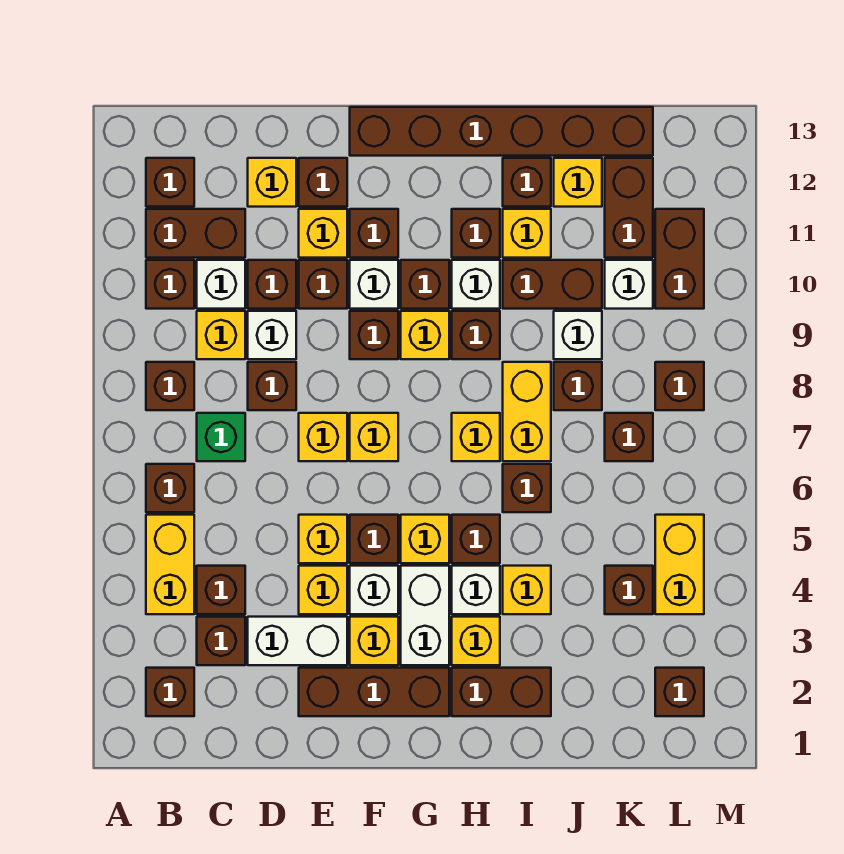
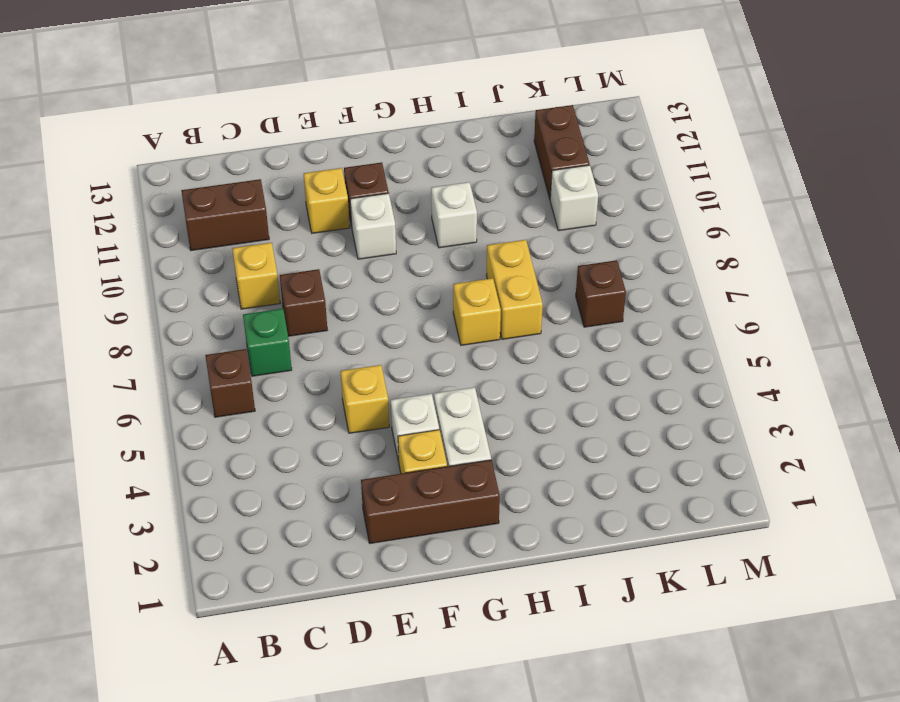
none -> brown brick B2 level 1
none -> yellow brick B4:B5 level 1
none -> brown brick B8 level 1
none -> brown brick B10 level 1

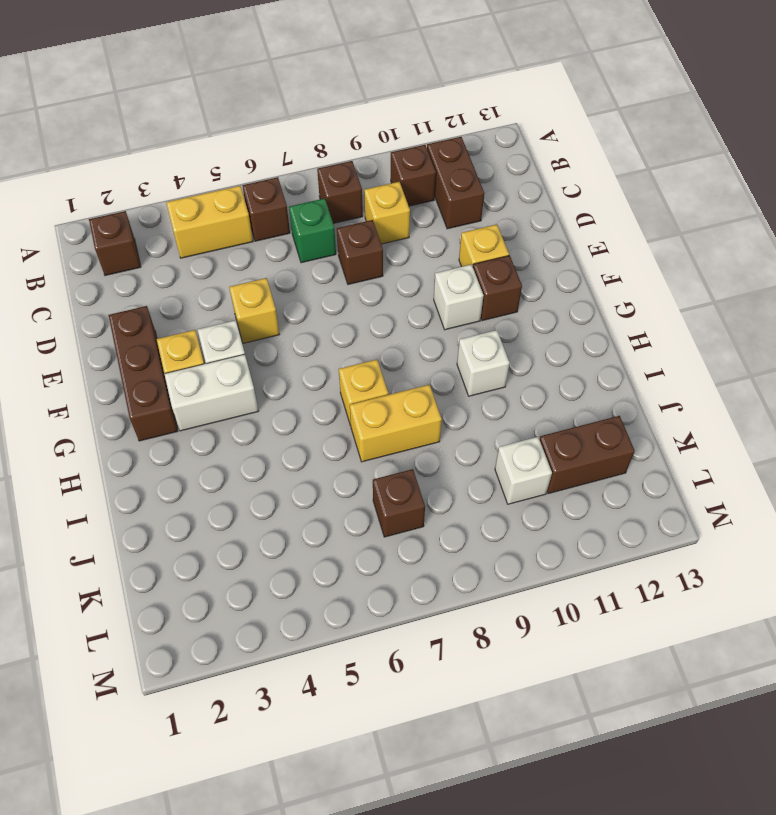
none -> brown brick B12 level 1
none -> brown brick C3 level 1
none -> brown brick C4 level 1
none -> white brick C10 level 1

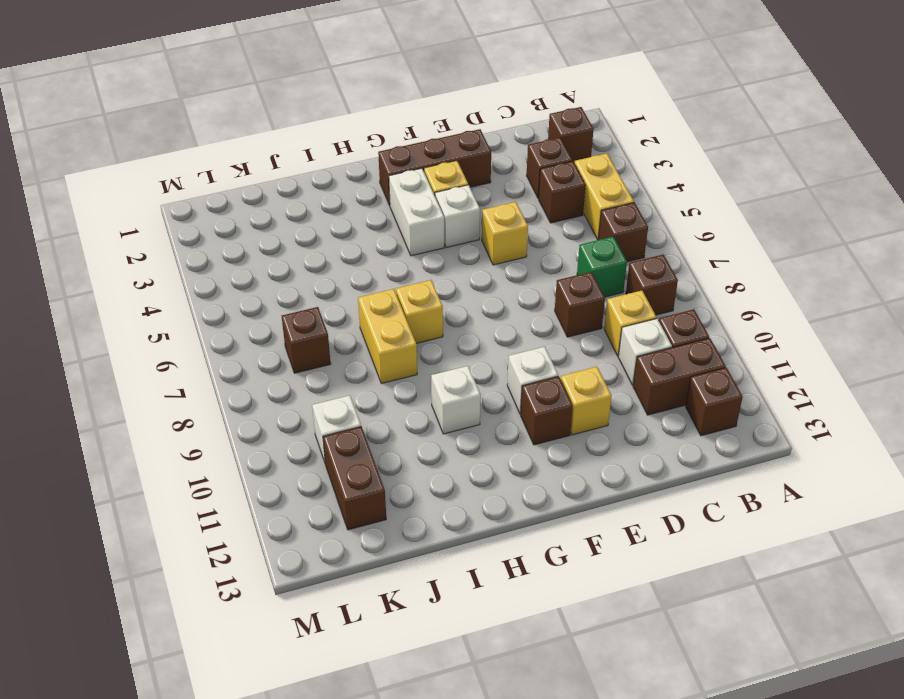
none -> white brick D3:E3 level 1
none -> white brick D9 level 1
none -> brown brick D10 level 1
none -> yellow brick D12 level 1

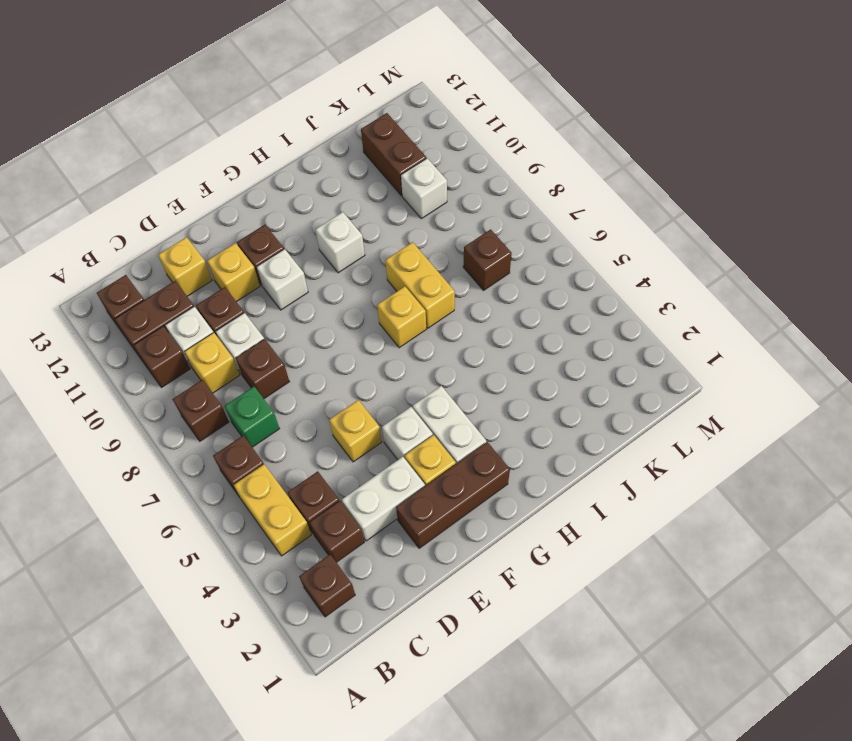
none -> yellow brick E4 level 1
none -> yellow brick E7 level 1
none -> brown brick E10 level 1
none -> brown brick E12 level 1

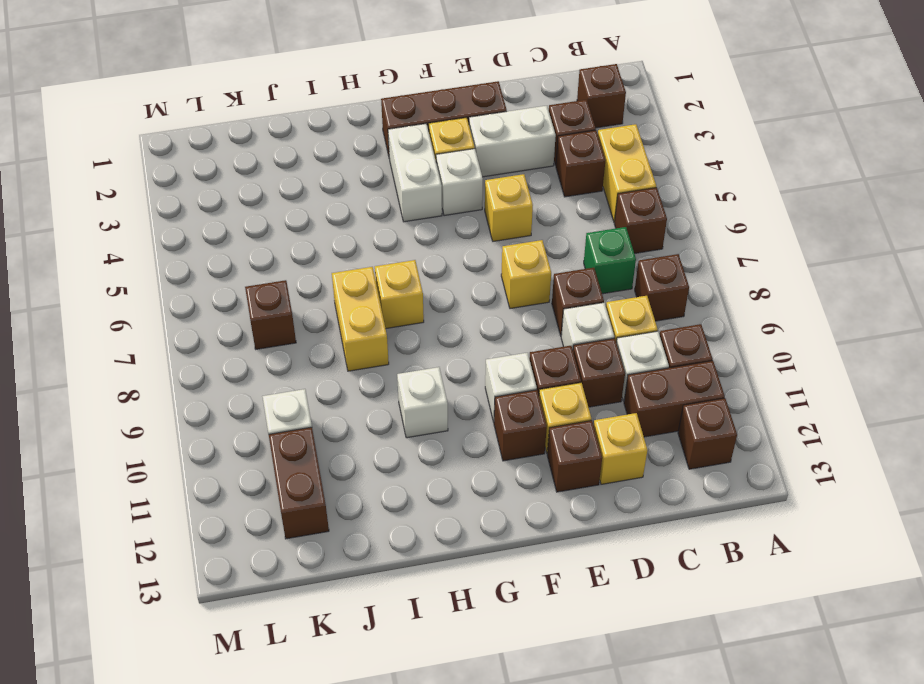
none -> yellow brick E4 level 1
none -> brown brick F5 level 1
none -> yellow brick F7 level 1
none -> brown brick F9 level 1

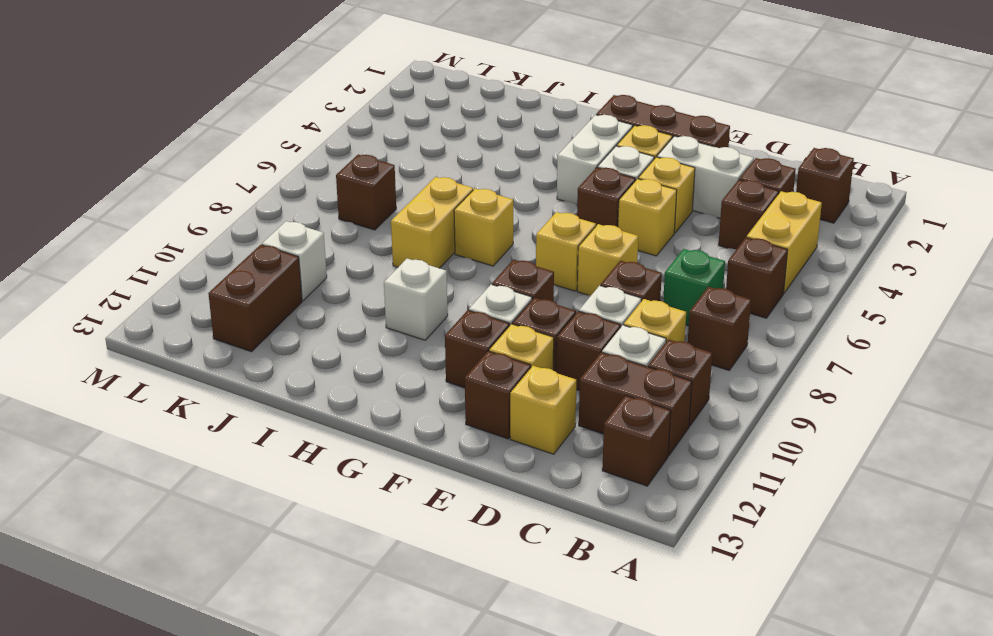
none -> brown brick F13:K13 level 1
none -> yellow brick G5 level 1
none -> yellow brick G9 level 1
none -> brown brick G10 level 1

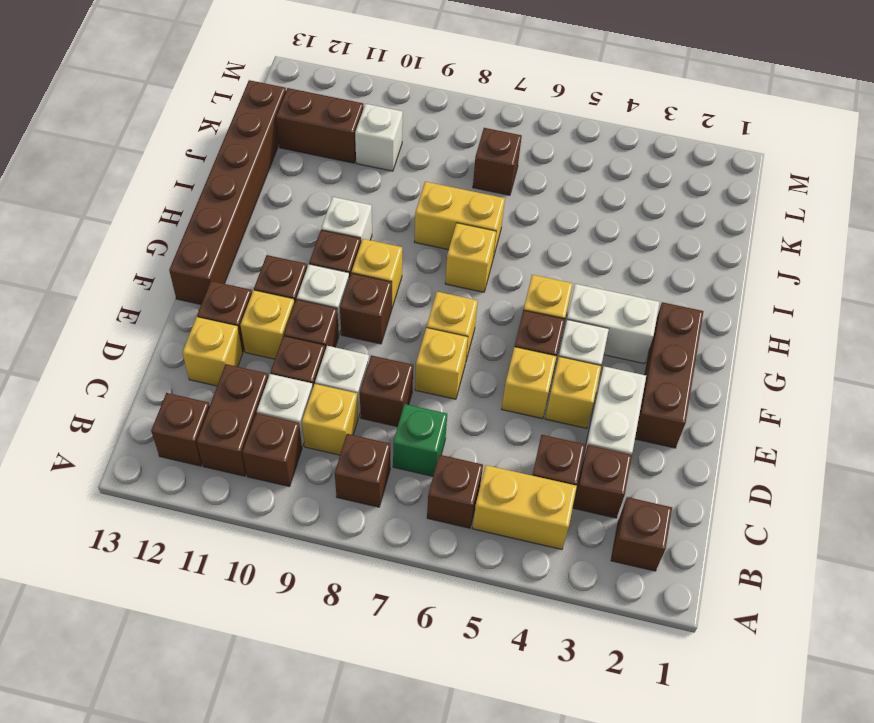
none -> yellow brick F3 level 1
none -> brown brick H2:I2 level 1
none -> yellow brick H3 level 1
none -> white brick H4 level 1

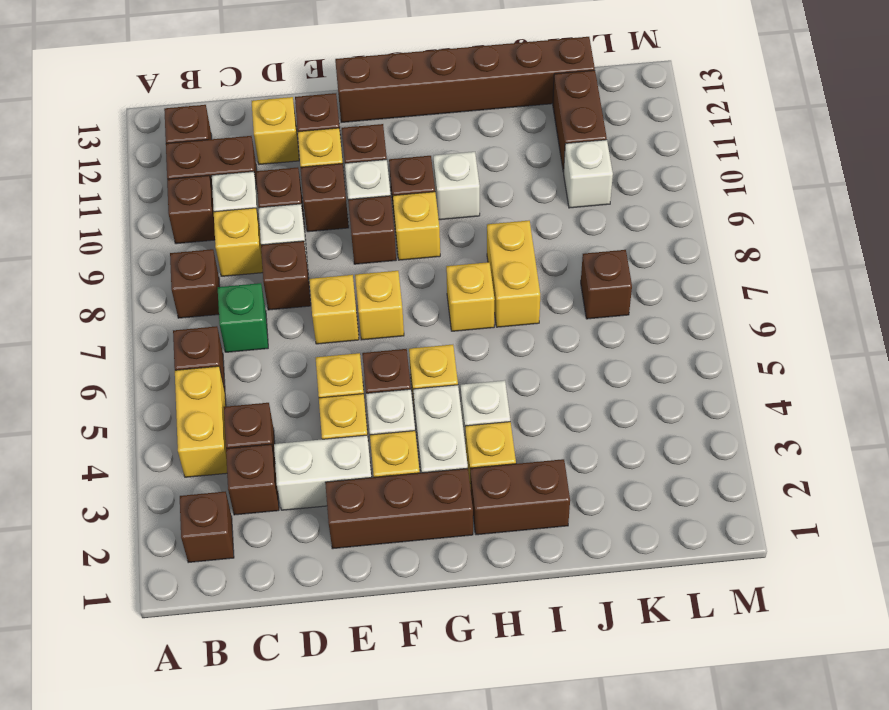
none -> brown brick H5 level 1
none -> brown brick H9 level 1
none -> brown brick H11 level 1
none -> yellow brick I4 level 1

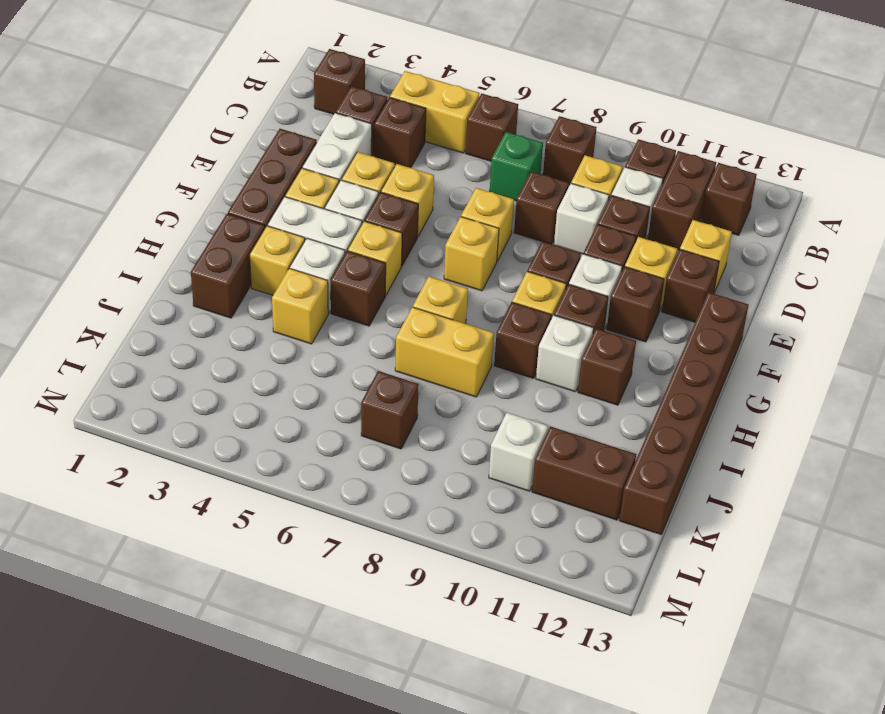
none -> brown brick I6 level 1
none -> brown brick I10:J10 level 1
none -> yellow brick I11 level 1
none -> brown brick I12 level 1

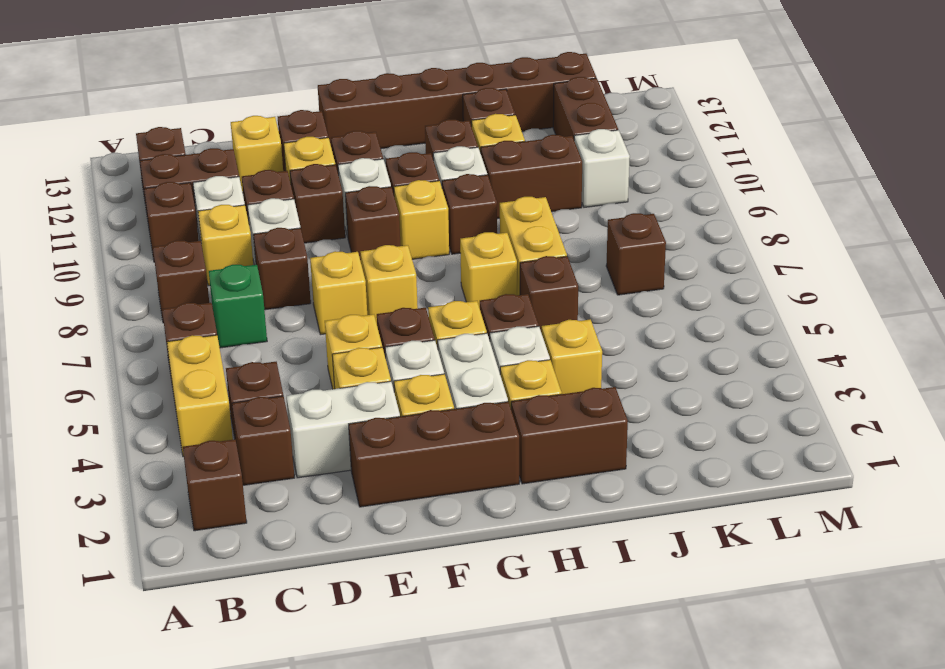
none -> brown brick J8 level 1
none -> white brick J9 level 1
none -> yellow brick J12 level 1
none -> brown brick K4 level 1

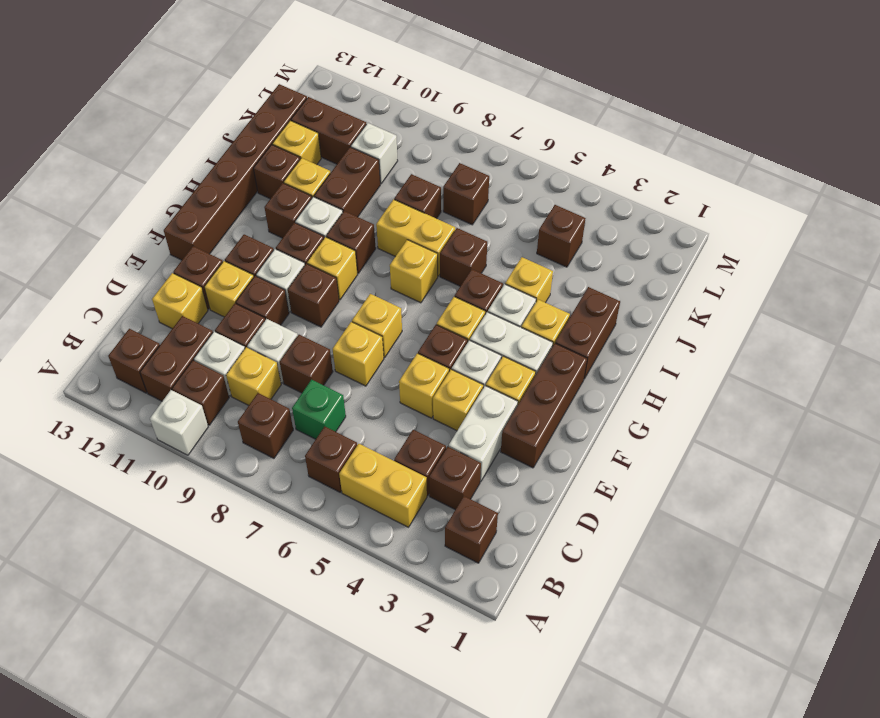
white brick A10 level 1 -> white brick J9 level 1
none -> brown brick L2 level 1
none -> yellow brick L4:L5 level 1
none -> brown brick L8 level 1
none -> brown brick L10:L11 level 1

